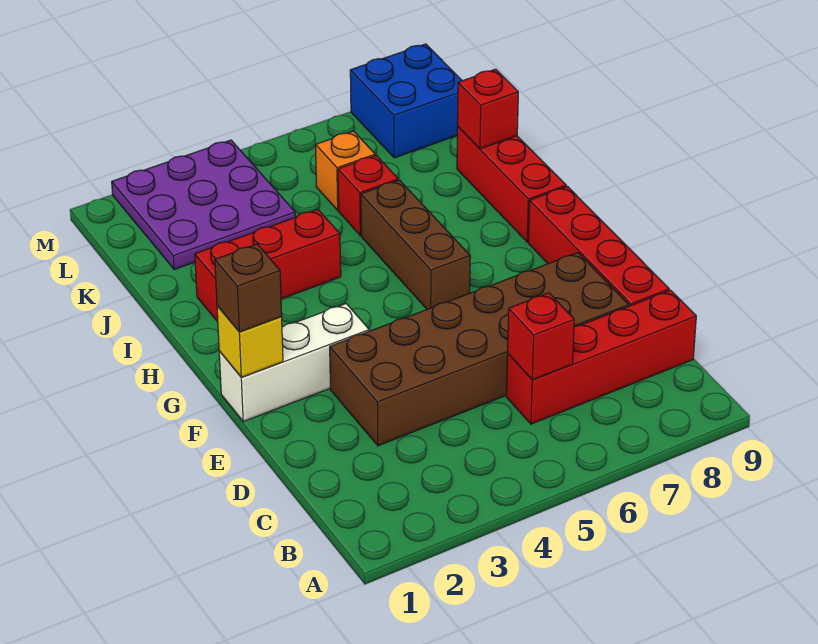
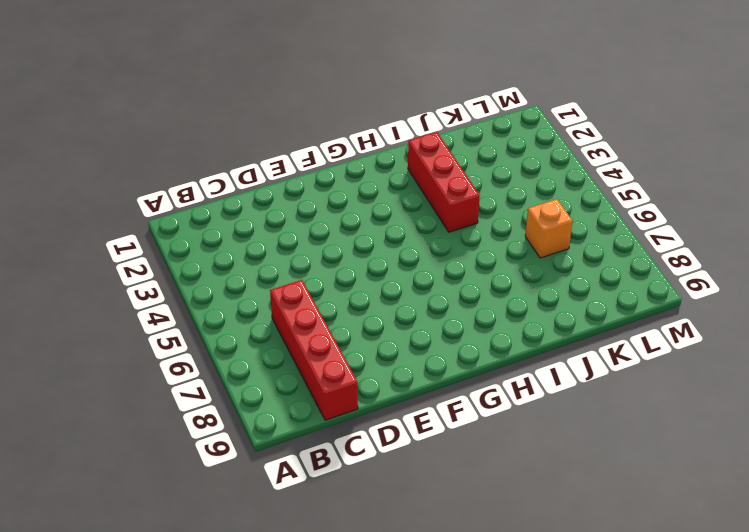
none -> brown brick D3:E8 level 1
none -> red brick D9:G9 level 1
none -> white brick F1:F3 level 1

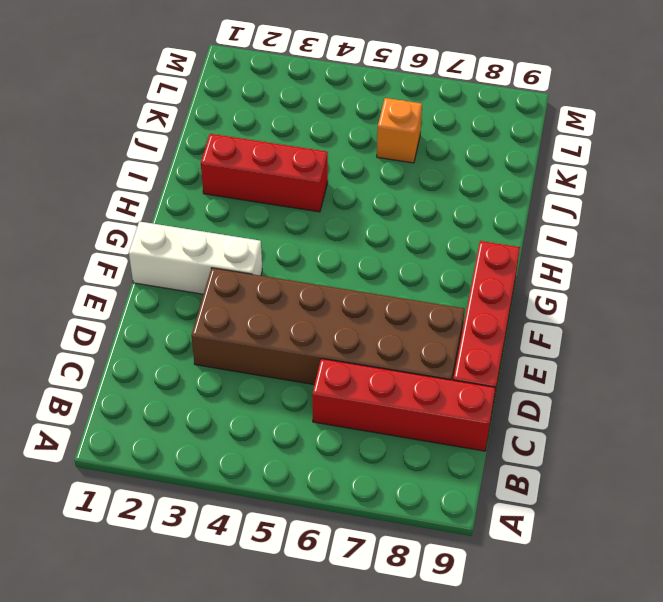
none -> brown brick G6:I6 level 1
none -> red brick H9:J9 level 1
none -> red brick J6 level 1

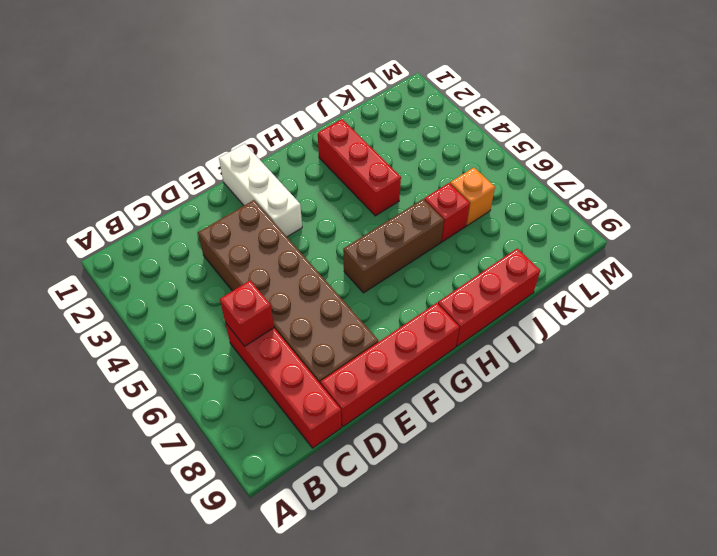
none -> purple plate K2:M4 level 1
none -> blue brick L8:M9 level 1
none -> yellow brick F1 level 2

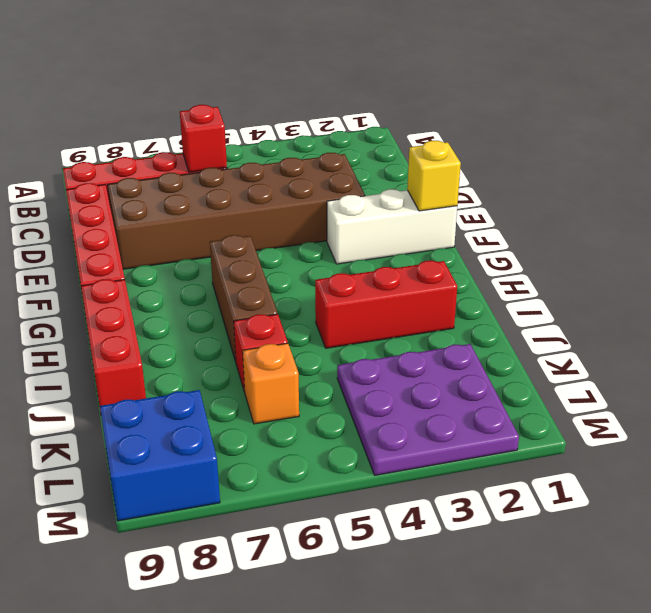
none -> red brick J9 level 2
none -> brown brick F1 level 3

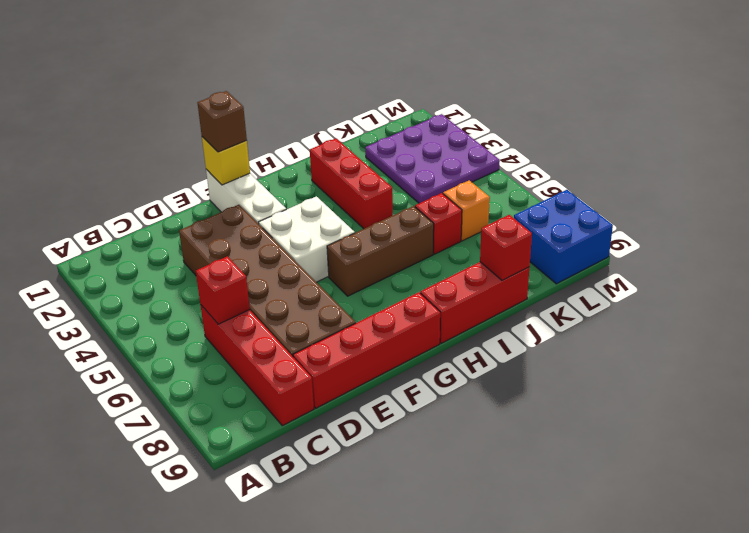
white brick F4:G5 level 1 -> none

